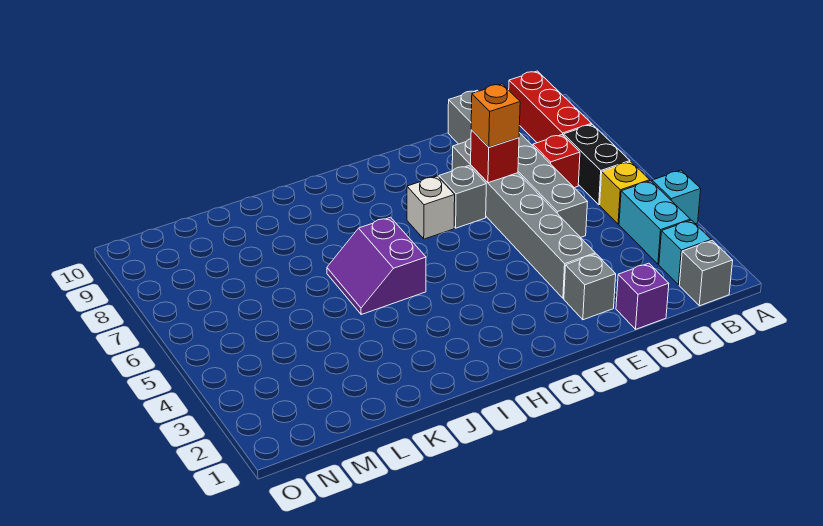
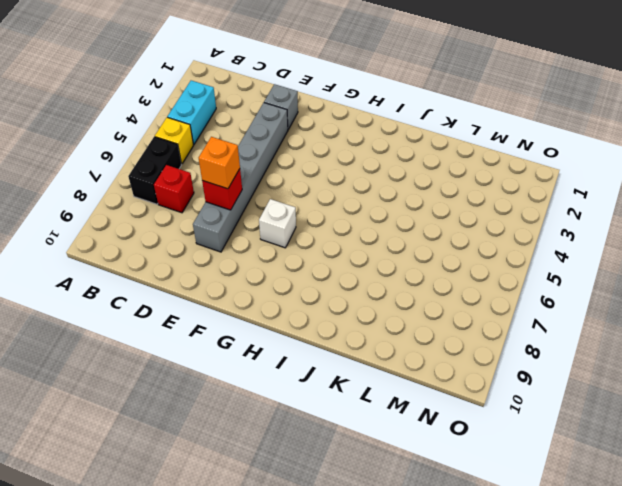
none -> cyan brick A4 level 1
none -> grey brick B1 level 1
none -> cyan brick B2 level 1

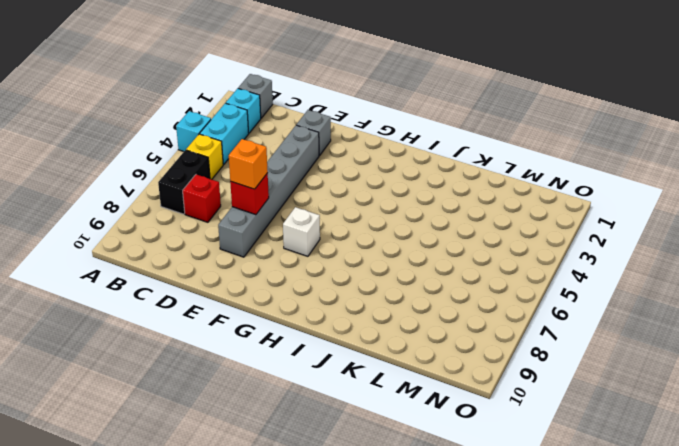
none -> red brick B8:B10 level 1
none -> purple brick D1 level 1
none -> grey brick D5:D10 level 1

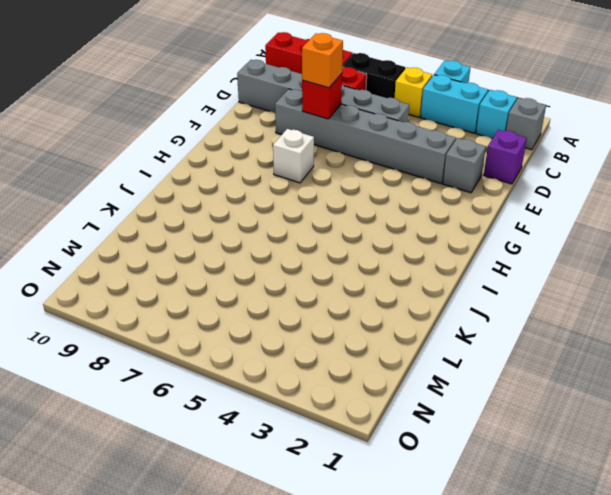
none -> grey brick F7 level 1
none -> purple slope I5:J6 level 1 top I

